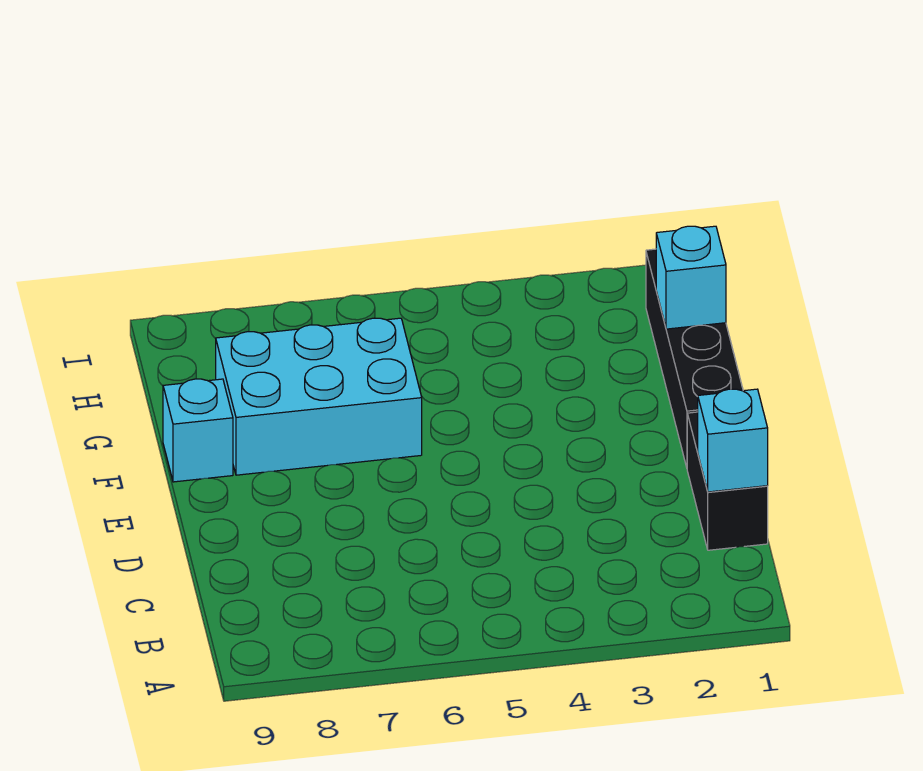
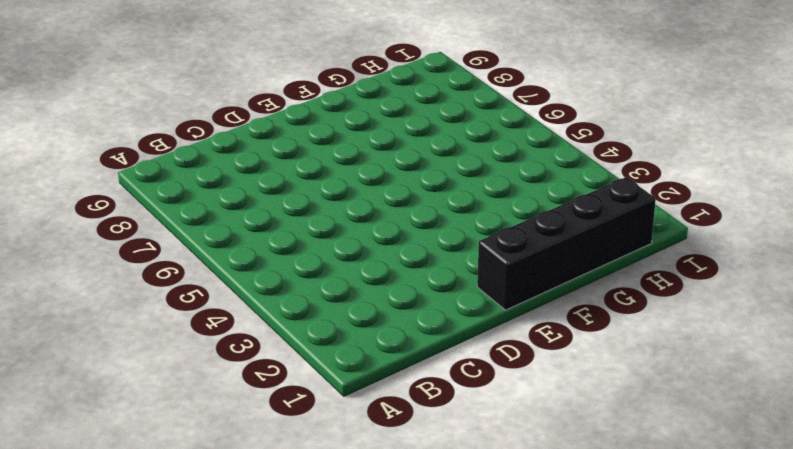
none -> black brick C1:D1 level 1
none -> cyan brick F6:G8 level 1

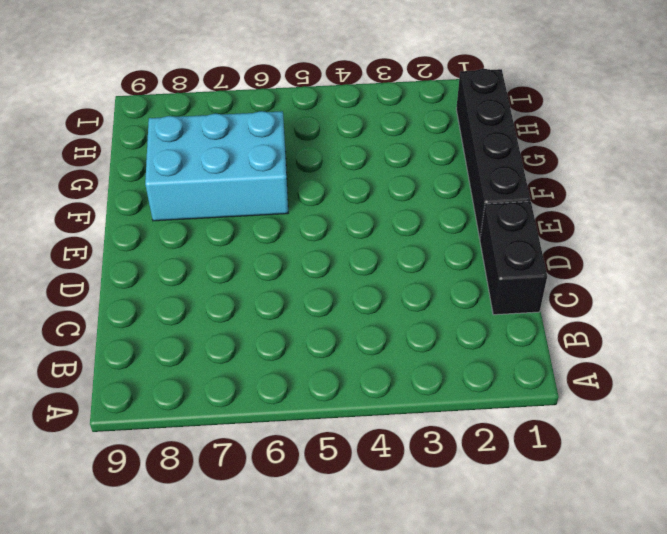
none -> cyan brick F9 level 1
none -> cyan brick C1 level 2

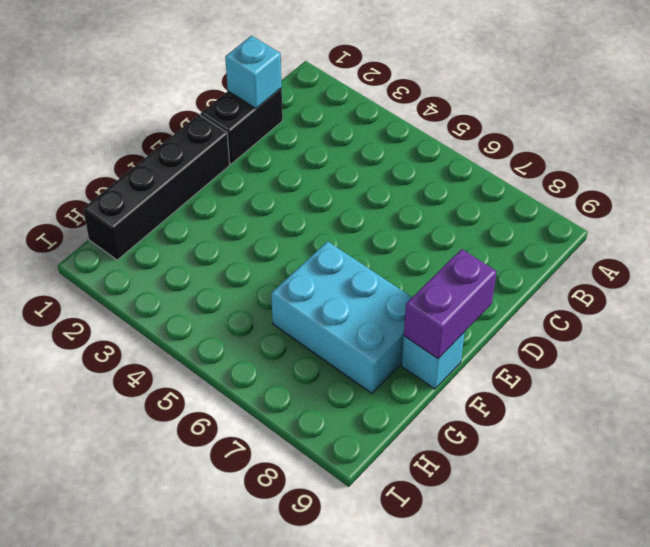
purple brick E9:F9 level 2 -> none
none -> cyan brick G1 level 2

